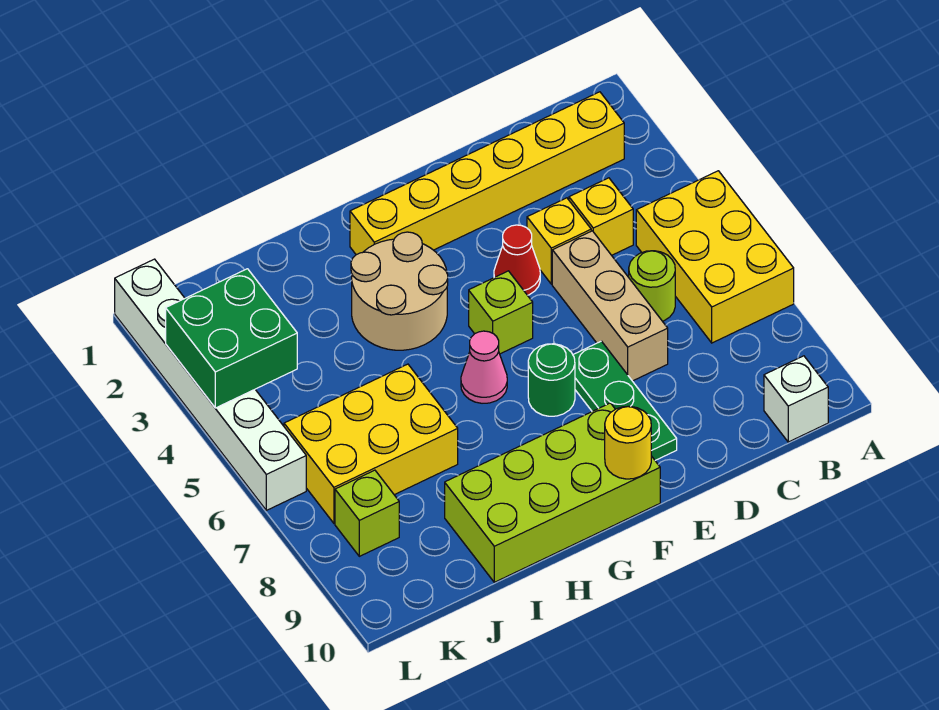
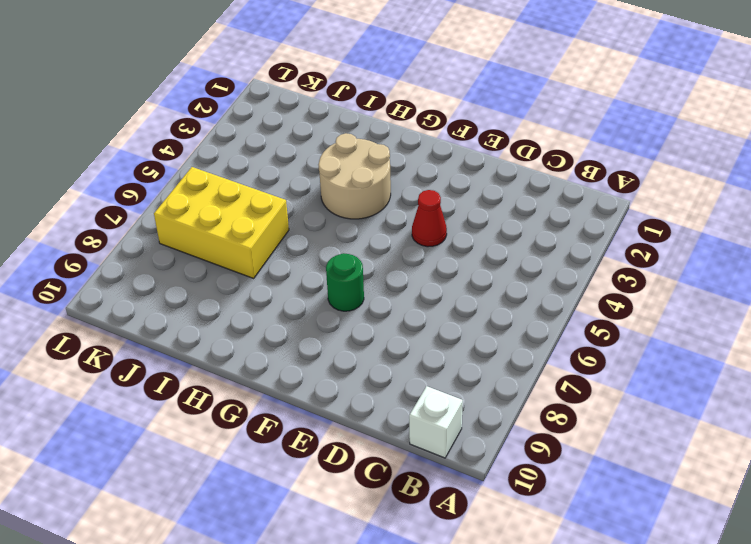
none -> yellow brick A5:B7 level 1
none -> yellow brick B2:G2 level 1
none -> yellow brick C4 level 1

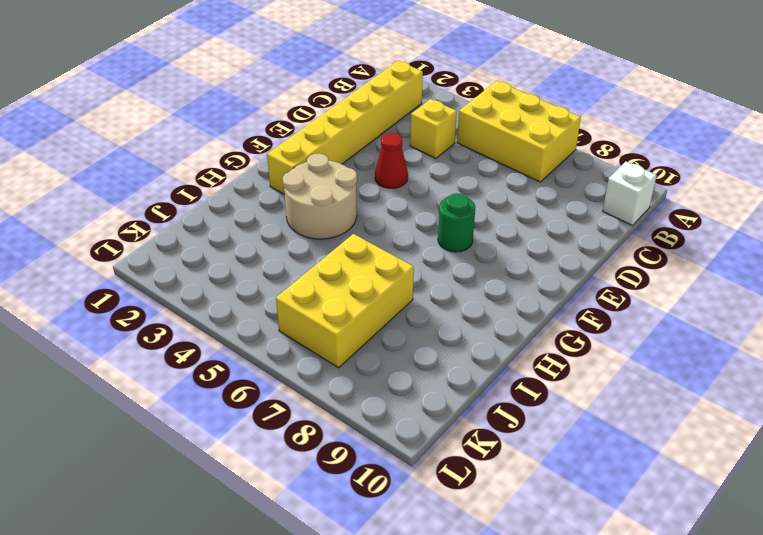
none -> lime round brick C6 level 1
none -> yellow brick D4 level 1
none -> tan brick D5:D7 level 1

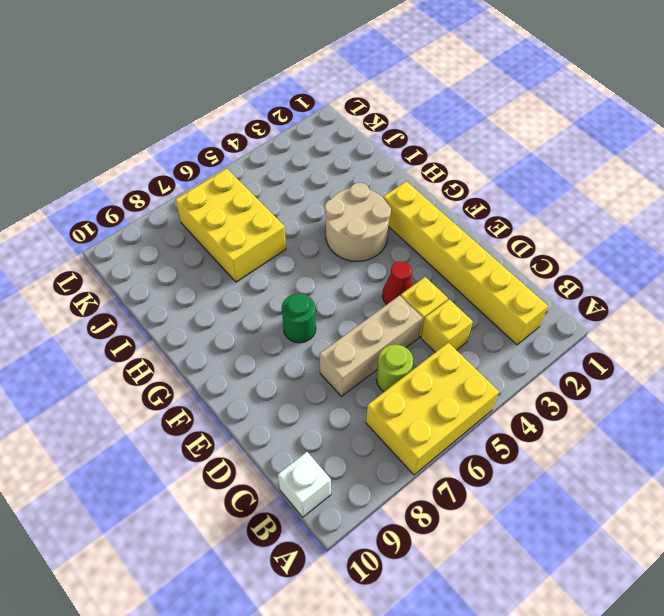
none -> green plate E7:E9 level 1
none -> lime brick F5 level 1
none -> lime brick F9:I10 level 1

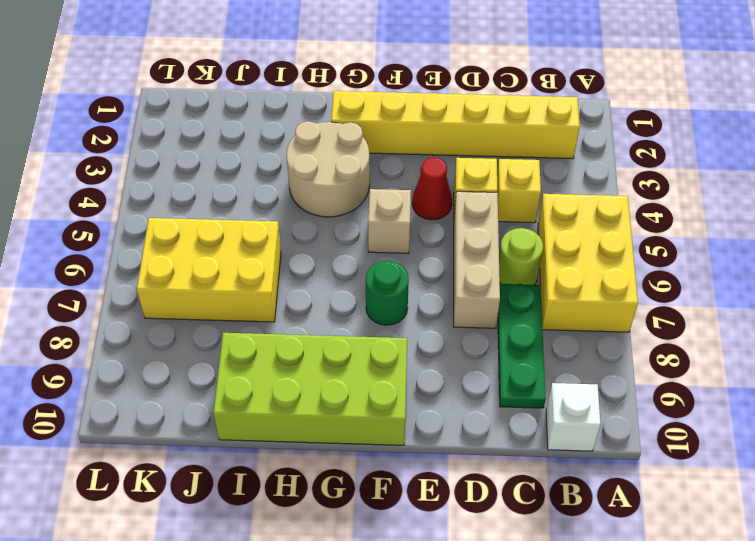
green plate C7:C9 level 1 -> green plate E7:E9 level 1
tan brick F5 level 1 -> lime brick F5 level 1
none -> pink cone G6 level 1
none -> lime brick K8 level 1
none -> white brick L1:L6 level 1

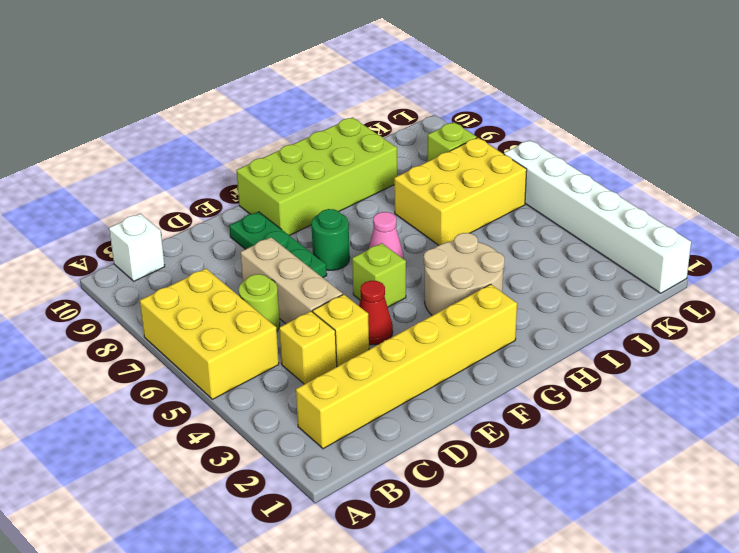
none -> yellow round brick F10 level 2
none -> green brick K3:L4 level 2

